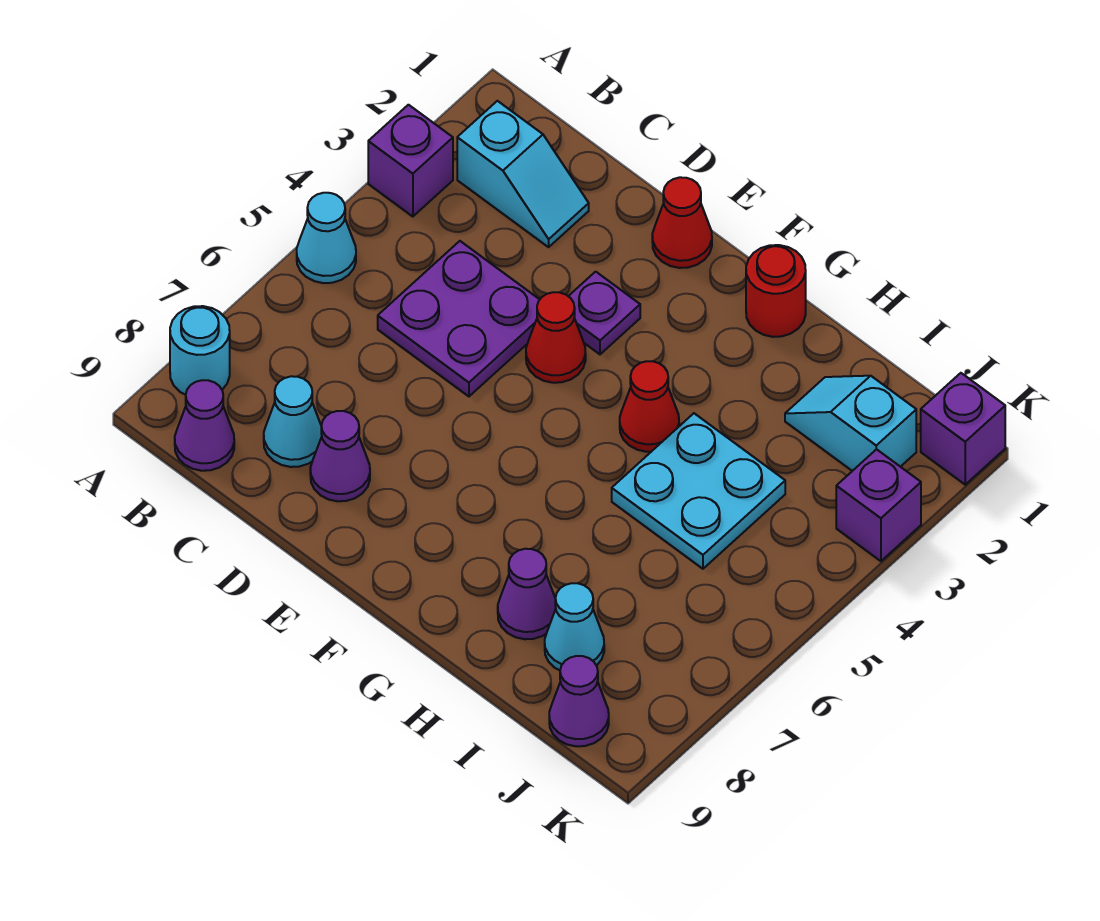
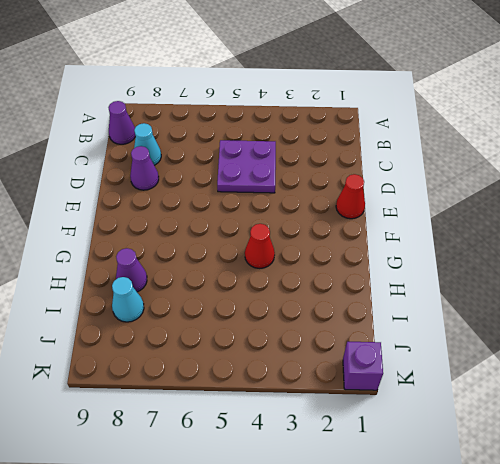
none -> purple brick A3 level 1
none -> cyan cone A5 level 1
none -> cyan round brick A8 level 1

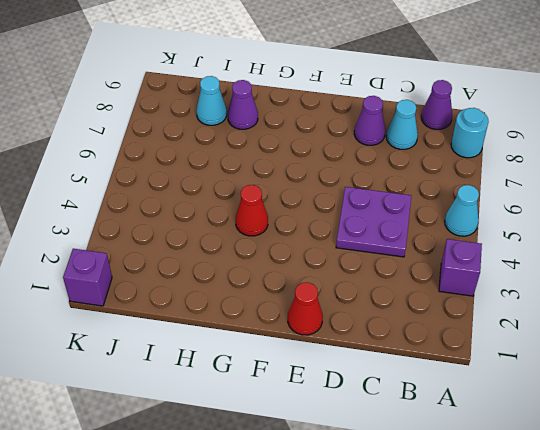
none -> cyan slope B2:C2 level 1 top B
none -> purple plate E3 level 1
none -> red cone E4 level 1

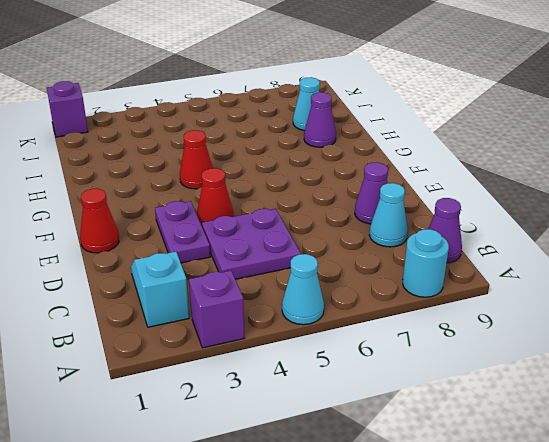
purple plate D3:E3 level 1 -> purple plate E3 level 1
none -> red round brick G1 level 1
none -> cyan plate H4:I5 level 1
none -> cyan slope I2:J2 level 1 top J

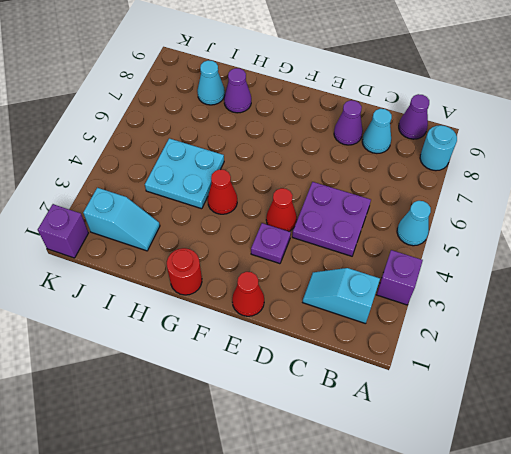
none -> purple cone J9 level 1
none -> purple brick K3 level 1

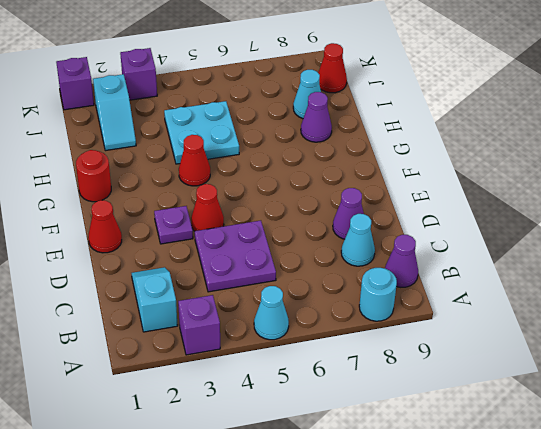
red cone J9 level 1 -> purple cone J9 level 1

